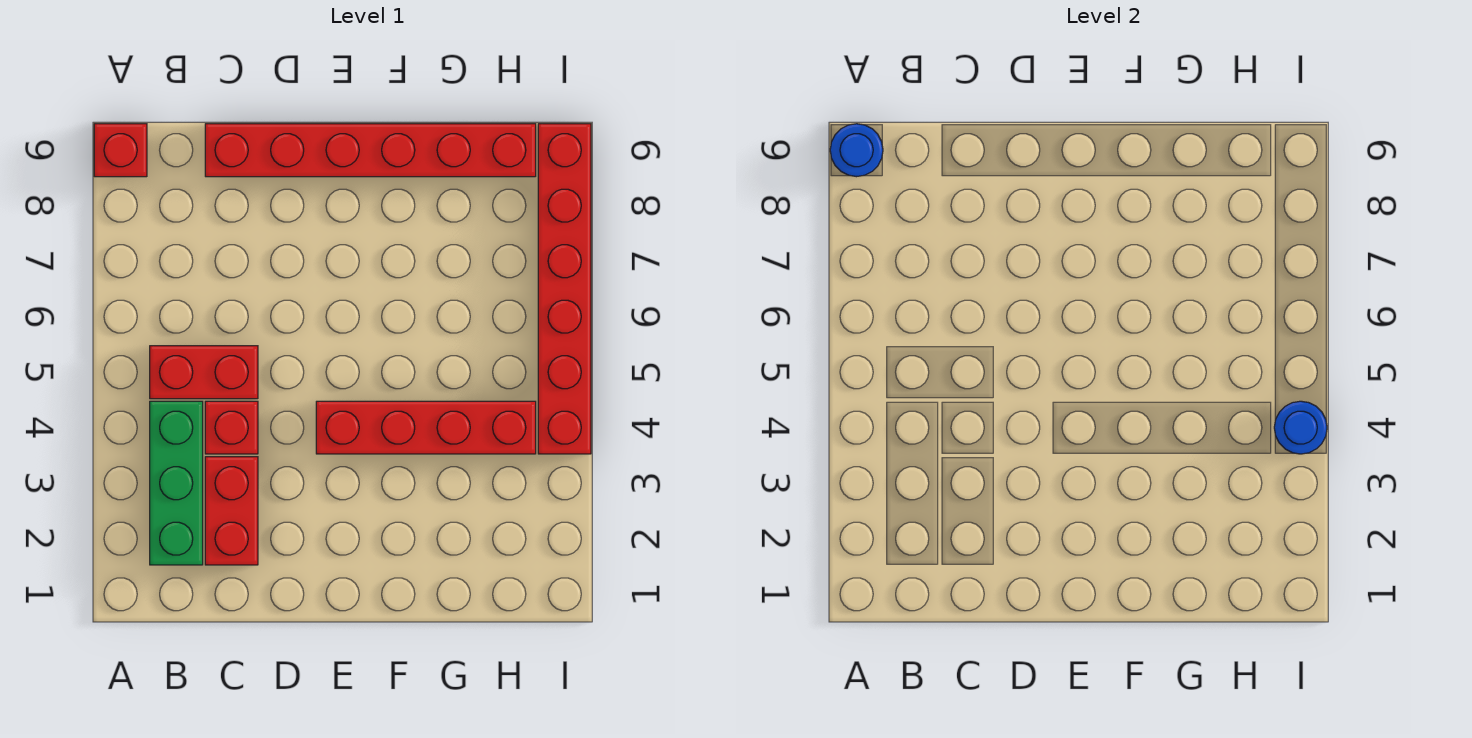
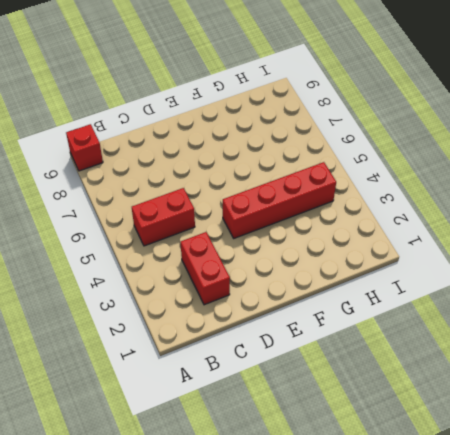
none -> green brick B2:B4 level 1
none -> red brick C4 level 1

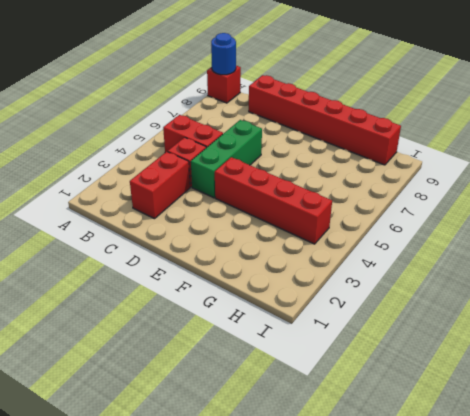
green brick D4:D6 level 1 -> green brick B2:B4 level 1
none -> red brick I4:I9 level 1
none -> blue round brick I4 level 2

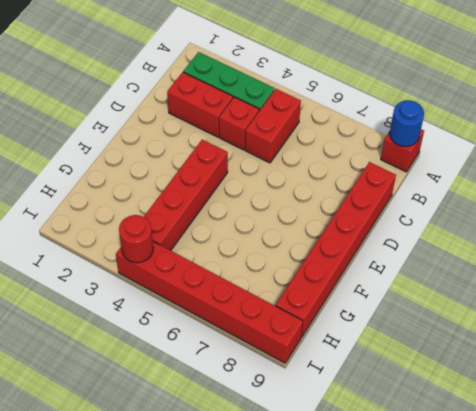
red round brick I4 level 2 -> blue round brick I4 level 2

